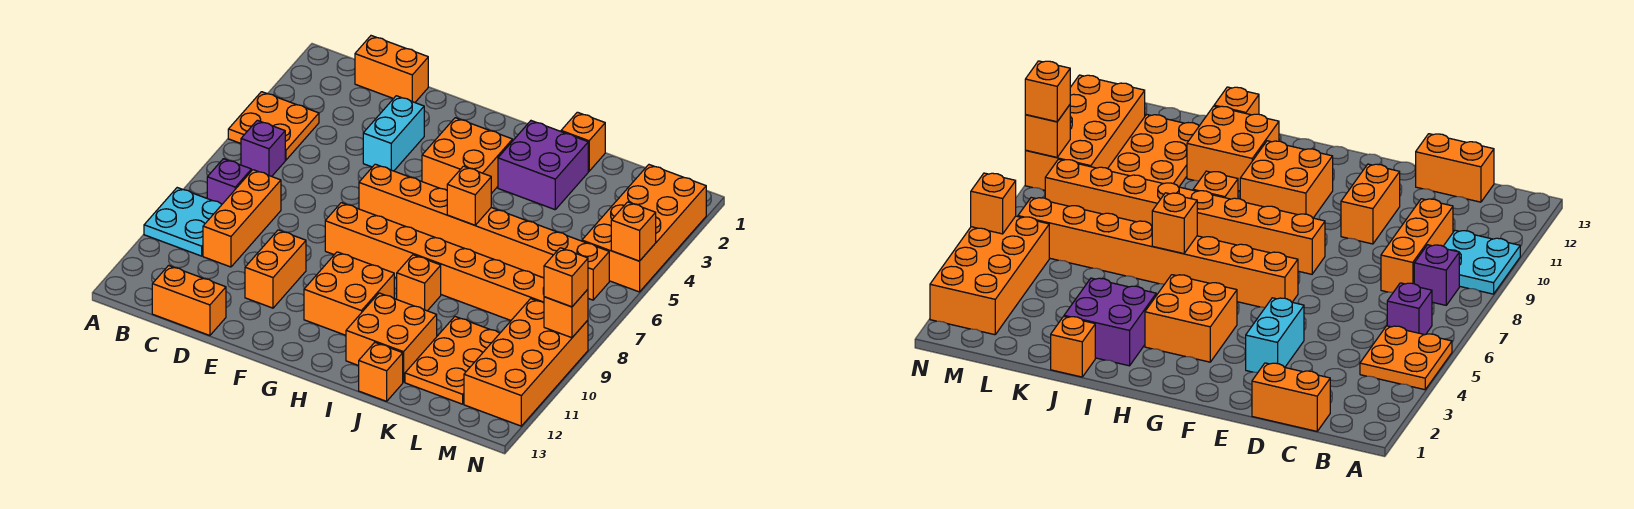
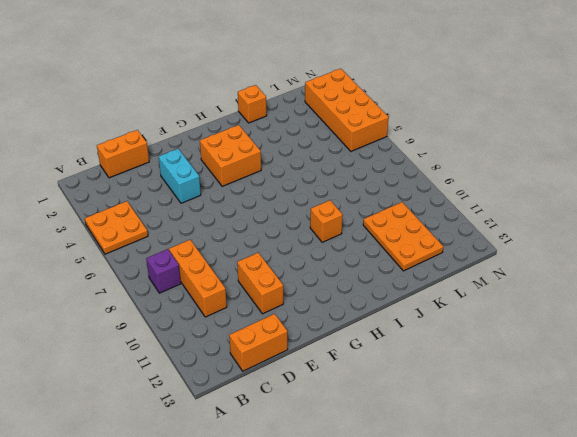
none -> cyan plate A9:B10 level 1
none -> purple brick B6 level 1
none -> orange brick F6:M6 level 1

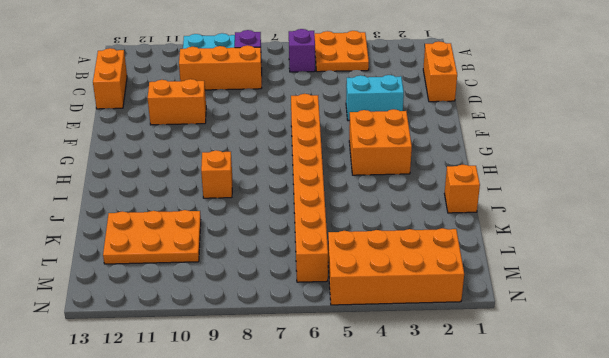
none -> orange brick F8:M8 level 1
none -> orange brick G10:H11 level 1
none -> purple brick I2:J3 level 1

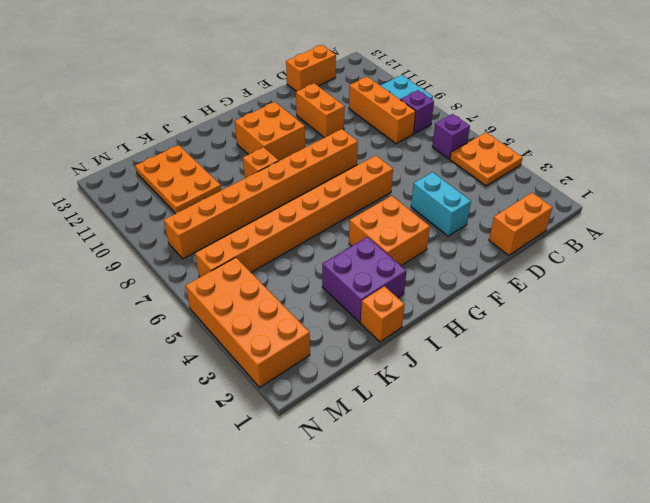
none -> orange brick I11:J12 level 1
none -> orange brick J13 level 1
none -> orange brick M9:N12 level 1

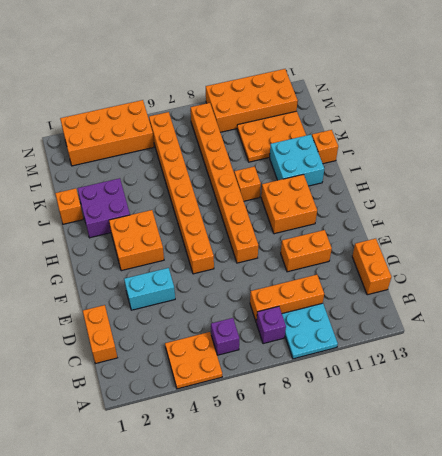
cyan brick I11:J12 level 1 -> orange brick I11:J12 level 1
none -> orange brick I6 level 2
none -> orange brick N5 level 2
none -> orange brick N9 level 2

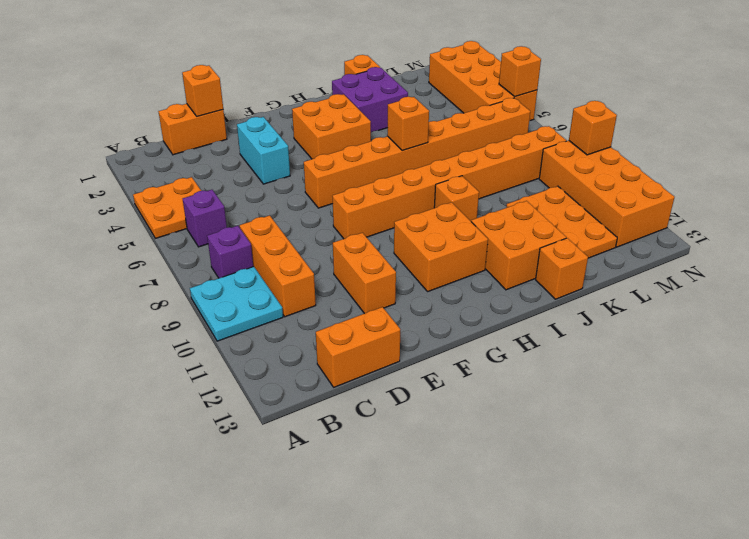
orange brick D1 level 2 -> orange brick N9 level 3

